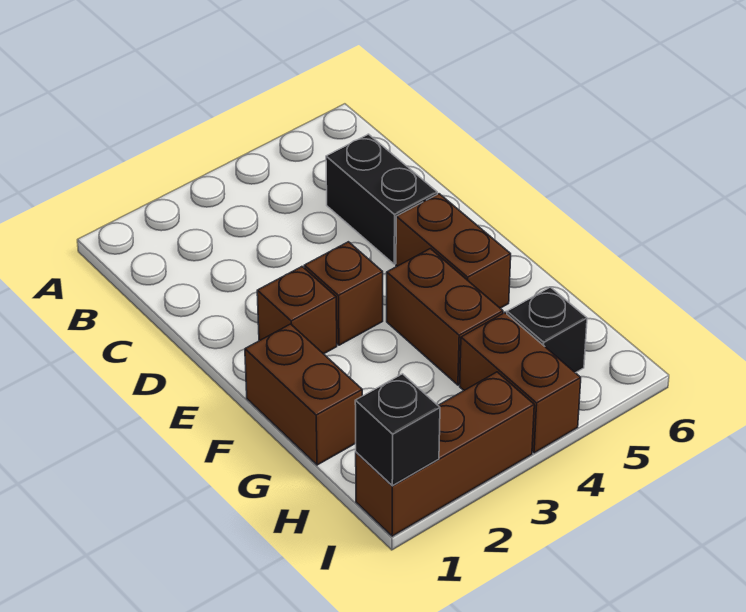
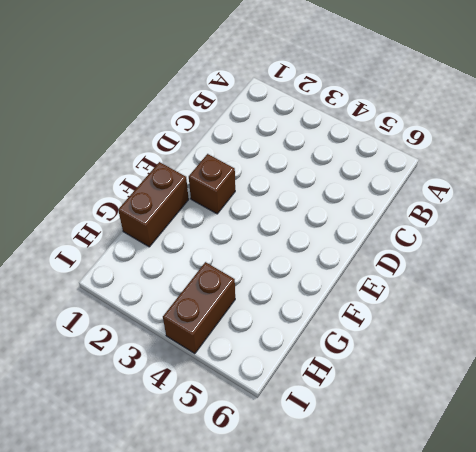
none -> black brick C5:D5 level 1
none -> brown brick E3 level 1

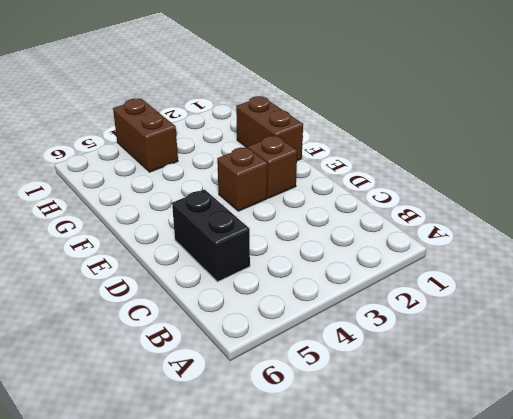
none -> brown brick E5:F5 level 1
none -> brown brick F4:G4 level 1

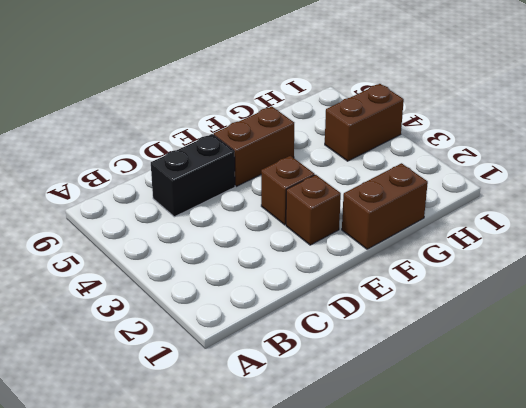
none -> brown brick F4:G4 level 1
none -> black brick H5 level 1

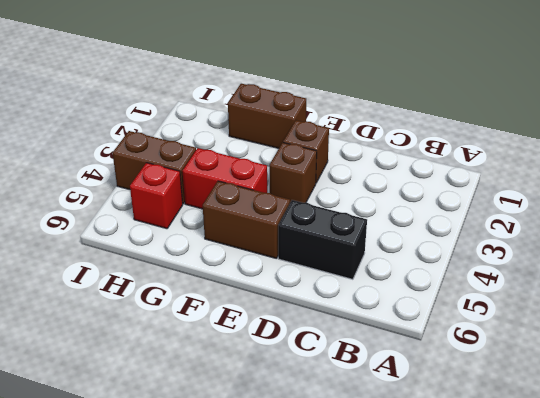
red brick F4:G4 level 1 -> brown brick F4:G4 level 1
red brick H5 level 1 -> black brick H5 level 1
none -> brown brick I1:I3 level 1
none -> black brick I1 level 2

